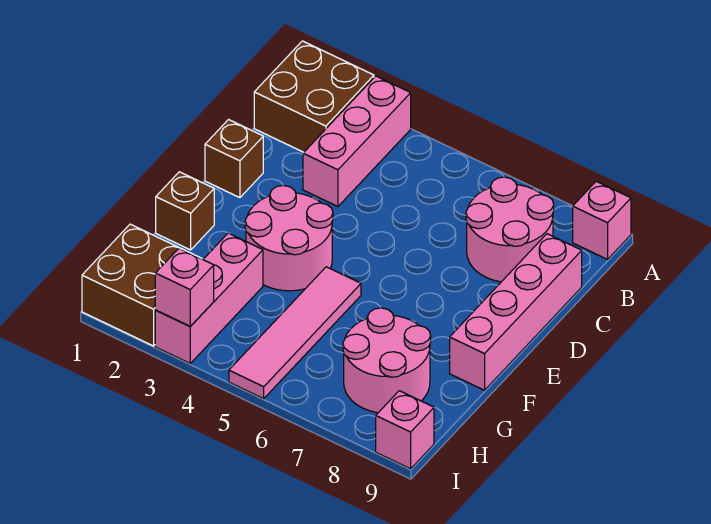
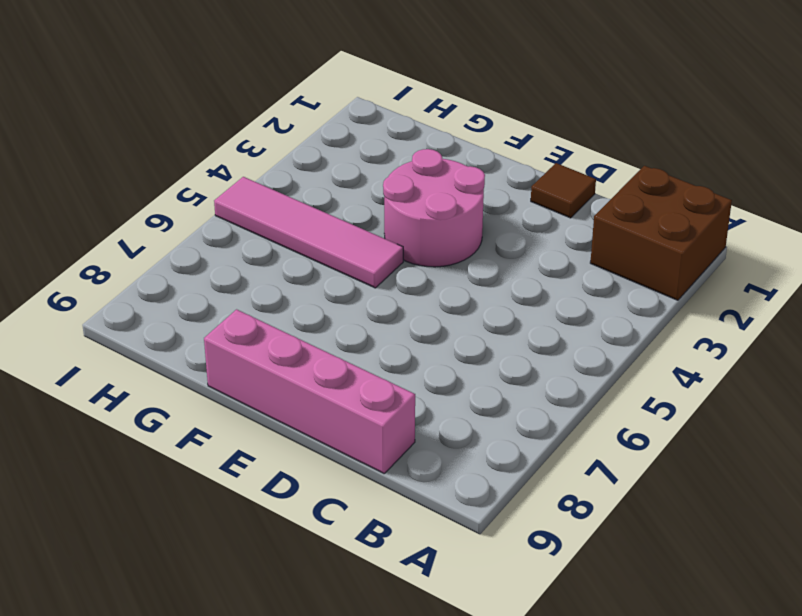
brown tile D1 level 1 -> brown brick D1 level 1
none -> pink brick A3:C3 level 1
none -> pink brick A9 level 1
none -> pink round brick B7:C8 level 1

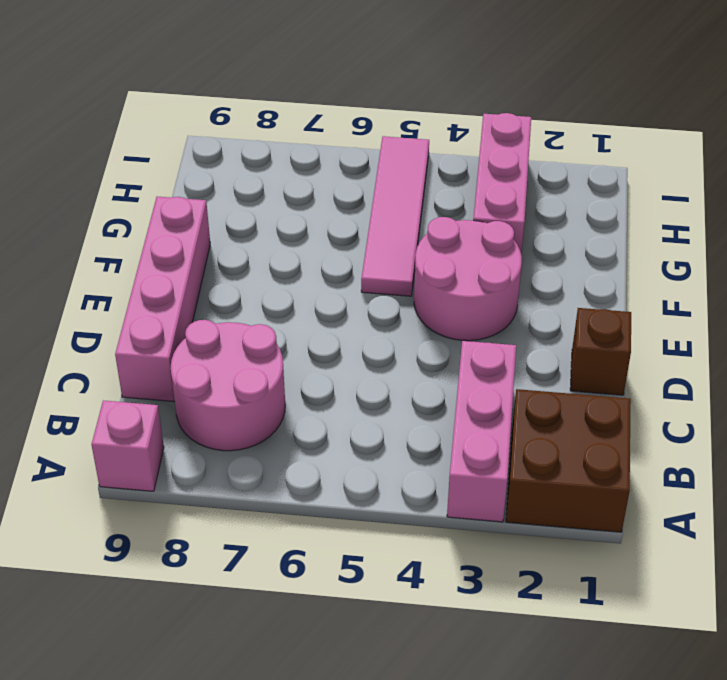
none -> brown brick F1 level 1
none -> pink round brick G7:H8 level 1
none -> brown brick H1:I2 level 1

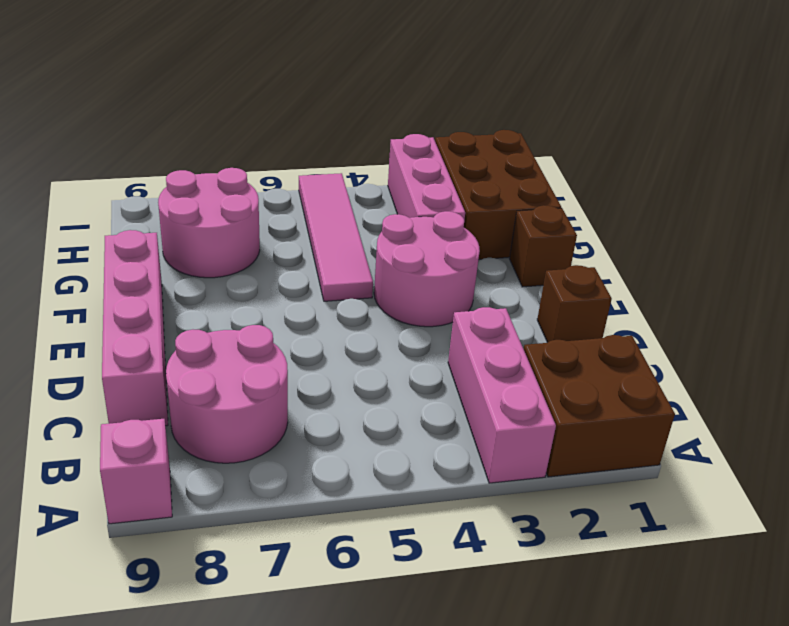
brown brick G1:I2 level 1 -> brown brick H1:I2 level 1
none -> pink brick I9 level 1
none -> pink brick I3 level 2

